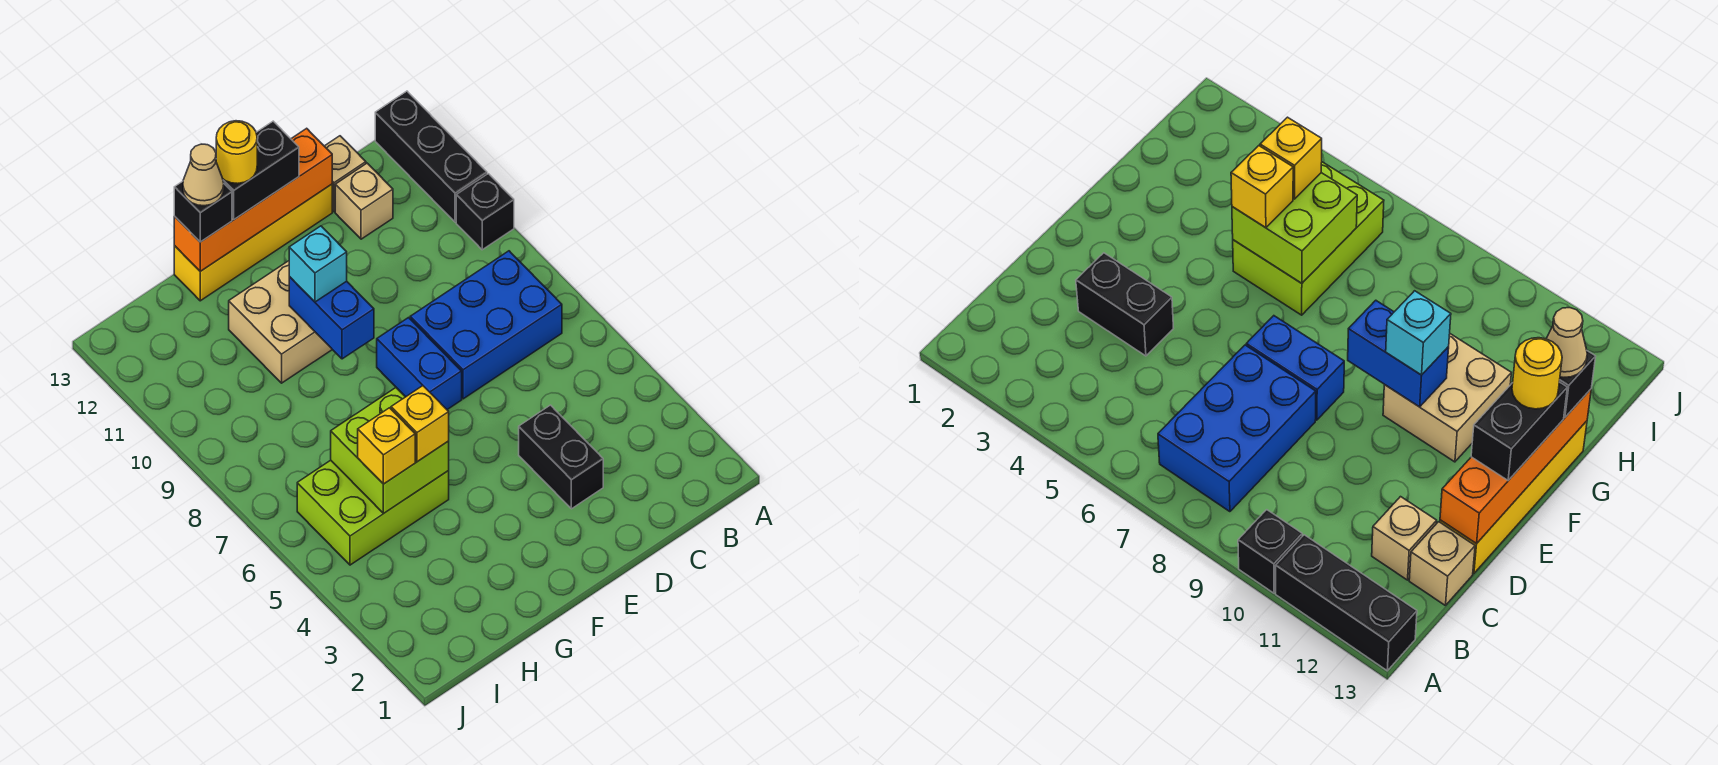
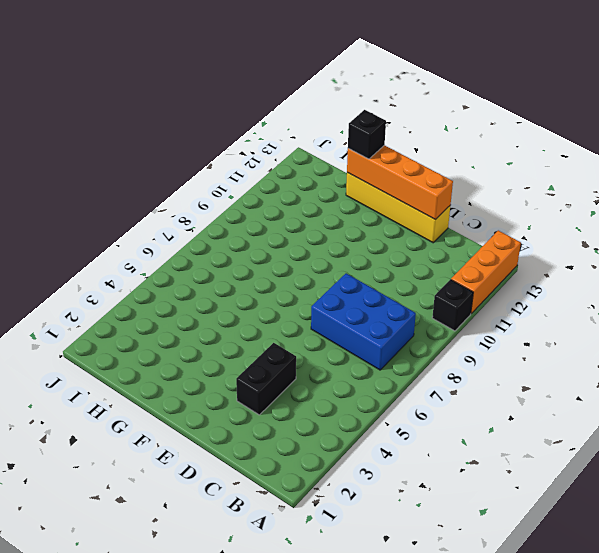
orange brick A11:A13 level 1 -> black brick A11:A13 level 1
none -> tan brick C12 level 1
none -> tan brick C13 level 1
none -> blue brick E7:E8 level 1

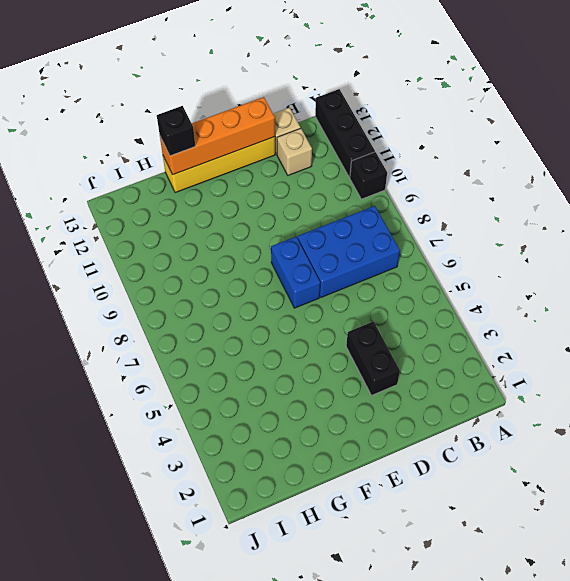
none -> tan brick F10:G11 level 1
none -> lime brick G5:I6 level 1
none -> blue brick F9:F10 level 2

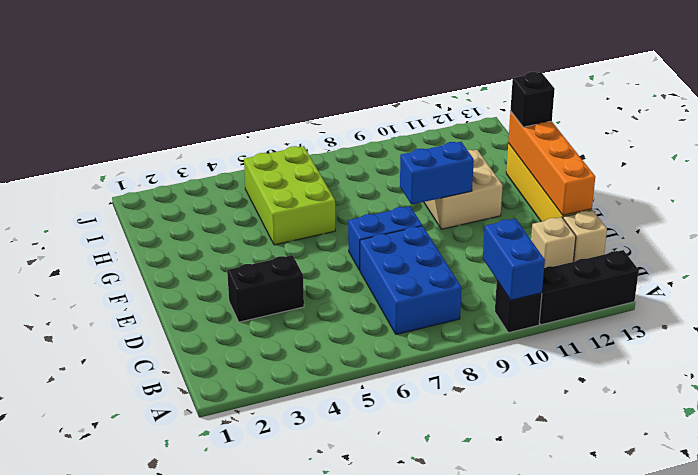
blue brick A10:B10 level 2 -> none
none -> lime brick G5:H6 level 2
none -> black brick E13:F13 level 3
none -> cyan brick F10 level 3

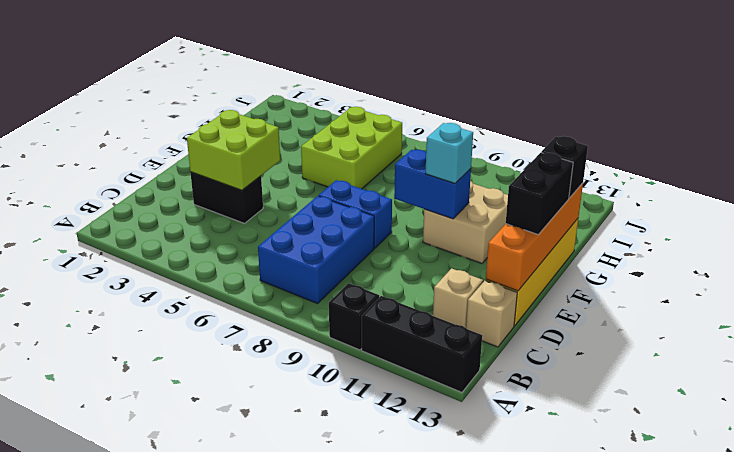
lime brick D3:E4 level 2 -> lime brick G5:H6 level 2
none -> yellow brick G5 level 3
none -> yellow brick H5 level 3
none -> yellow round brick F13 level 4

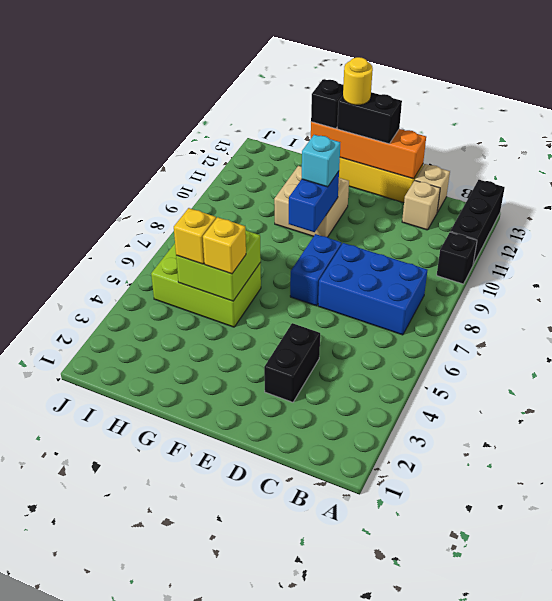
none -> tan cone G13 level 4

